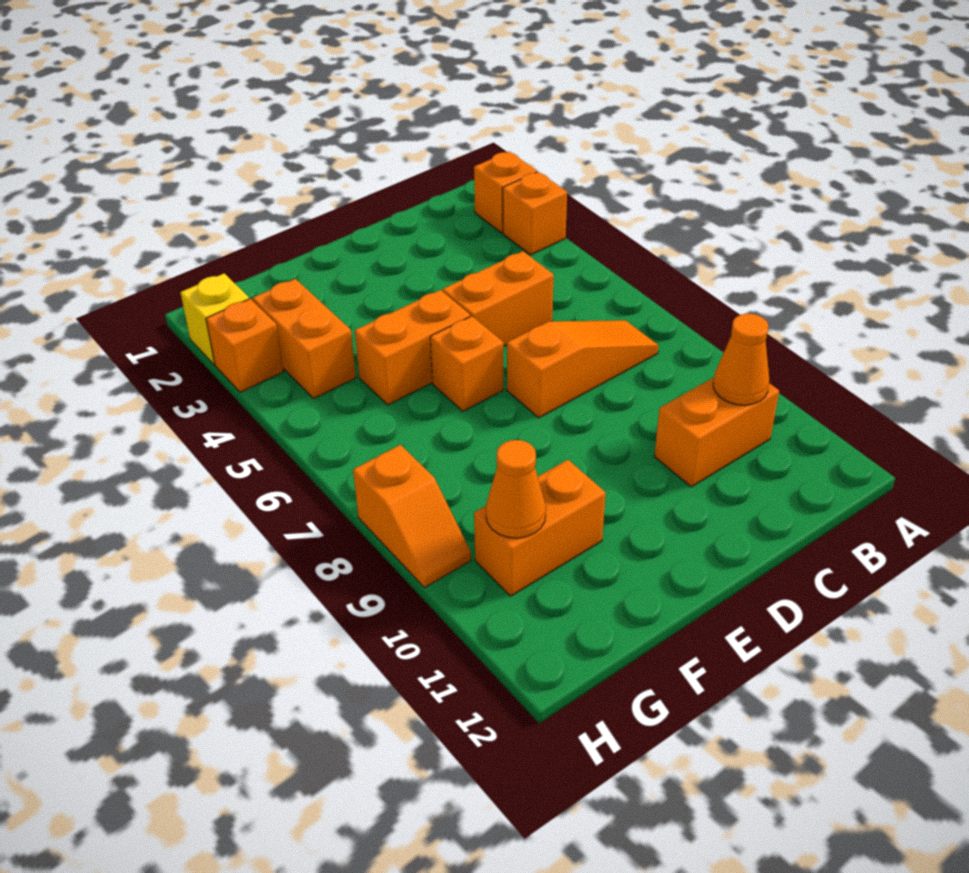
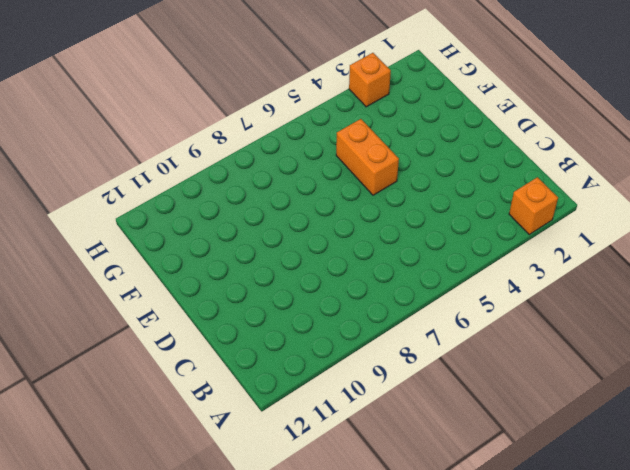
none -> orange brick A3 level 1
none -> orange slope B7:D7 level 1 top D
none -> orange brick B10:C10 level 1

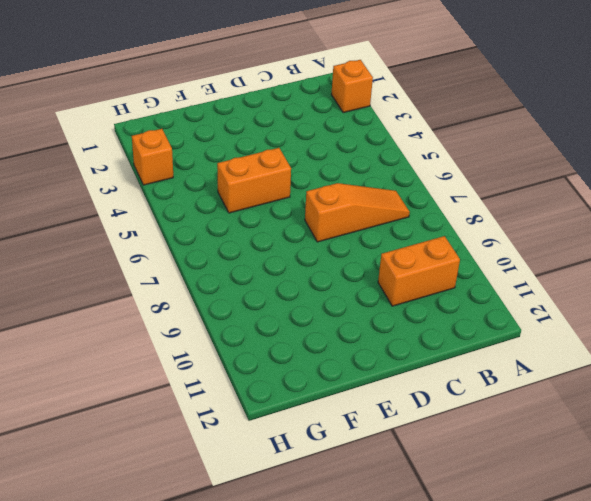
none -> orange brick A3 level 1
none -> orange brick C5:D5 level 1
none -> orange brick E6 level 1

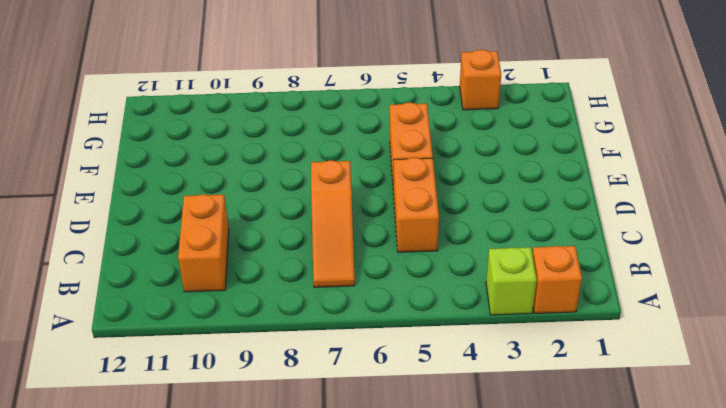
lime brick A3 level 1 -> orange brick A3 level 1
none -> orange brick E6 level 1
none -> orange brick F10:G10 level 1
none -> orange brick G3:G4 level 1

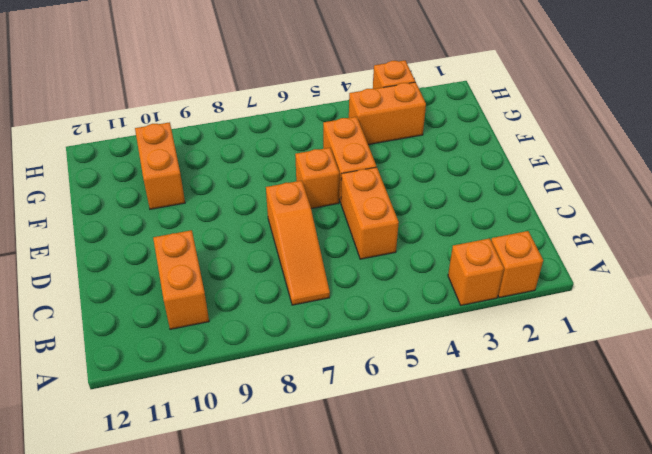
none -> yellow brick H2 level 1
none -> orange slope H8:H9 level 1 top 8
none -> orange cone B10 level 2

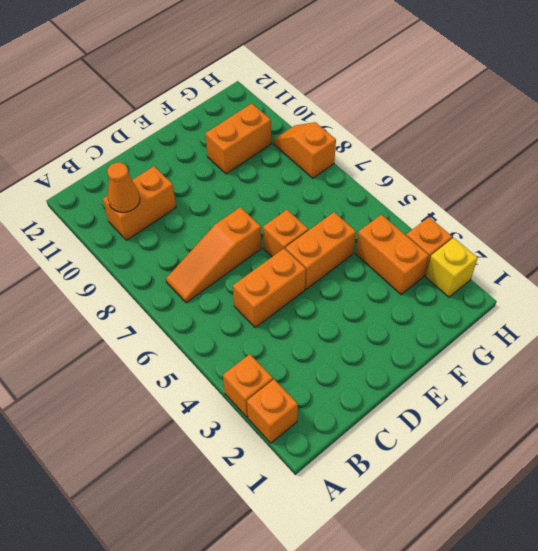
none -> orange cone G10 level 2

